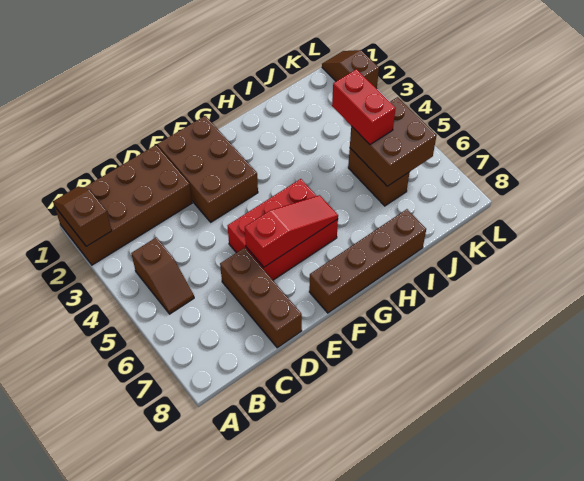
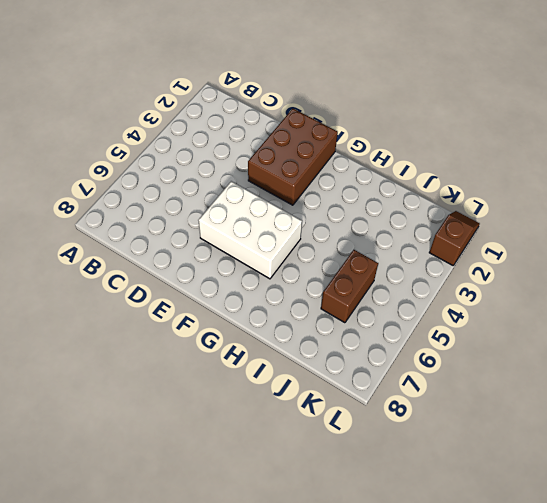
white brick E5:G6 level 1 -> red brick E5:G6 level 1
none -> brown brick A1:D2 level 1
none -> brown slope B4:B5 level 1 top 4
none -> brown brick D6:D8 level 1

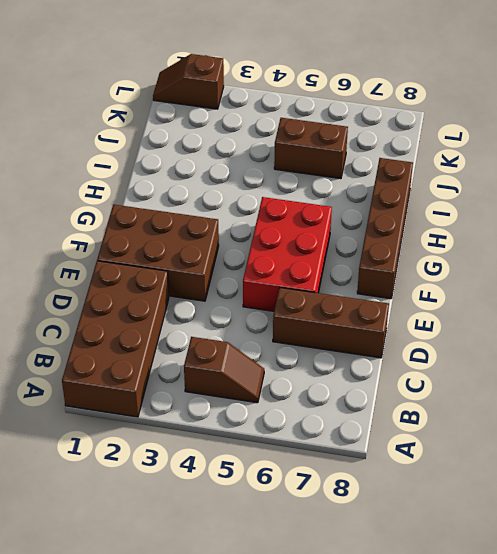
none -> brown slope A1:A2 level 2 top 2
none -> red slope E6:G6 level 2 top E
none -> brown brick J5:K6 level 2

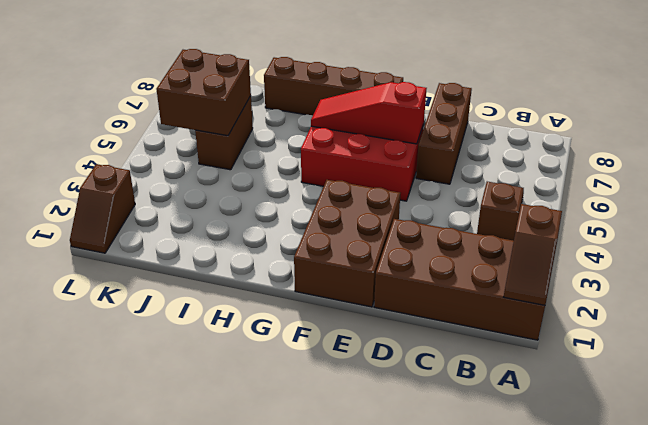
none -> red brick J4:J5 level 3

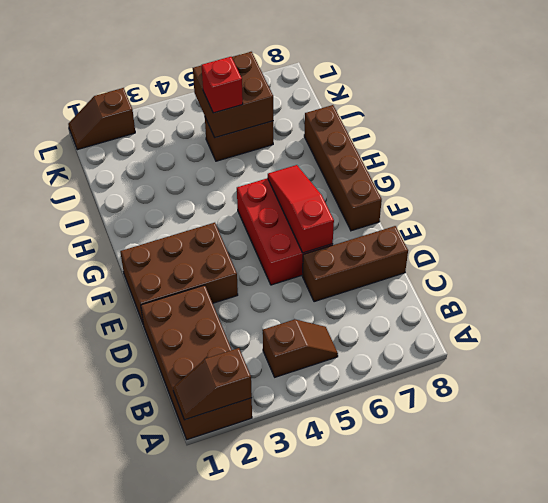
red brick J5 level 3 -> red brick J4:J5 level 3

